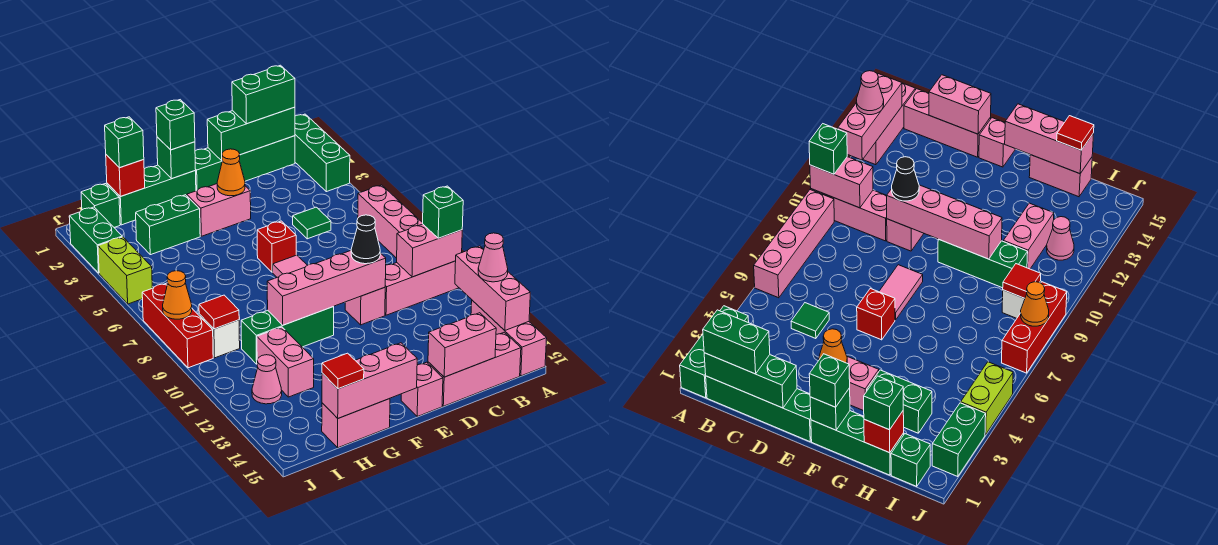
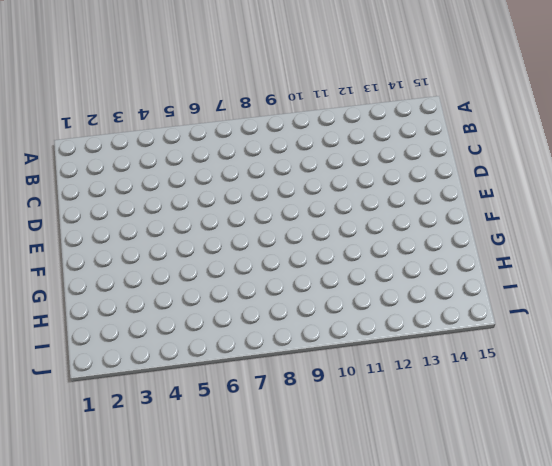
none -> green brick A1:A3 level 1
none -> pink brick A6:A9 level 1
none -> pink brick A10:C10 level 1
none -> pink brick A13:A15 level 1

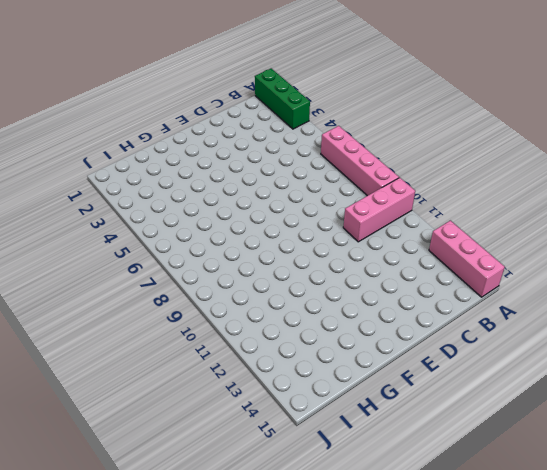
none -> green brick B1:E1 level 1
none -> pink brick B15:D15 level 1
none -> green tile C5 level 1
none -> pink brick D10 level 1

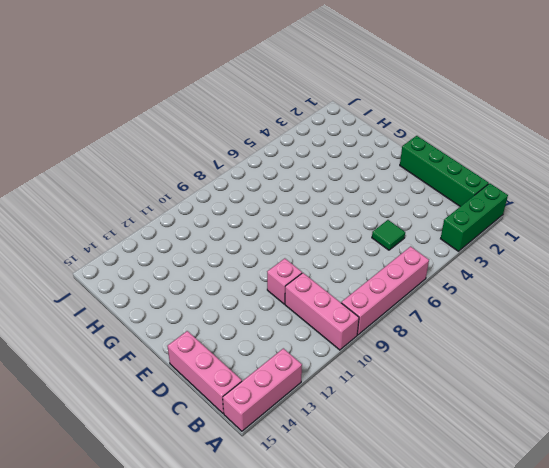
none -> pink brick E3:F3 level 1
none -> red brick E6 level 1
none -> pink tile E7:E8 level 1
none -> pink brick E15 level 1

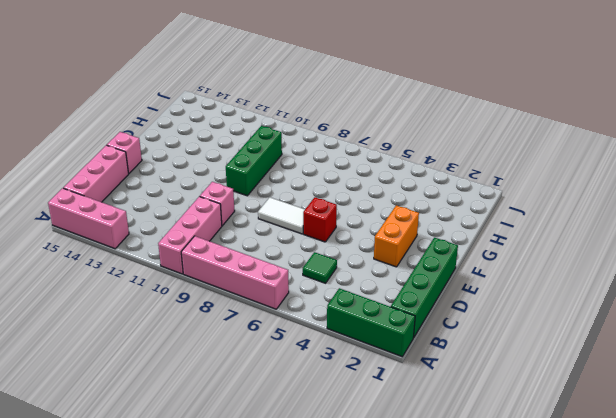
orange brick E3:F3 level 1 -> pink brick E3:F3 level 1
white tile E7:E8 level 1 -> pink tile E7:E8 level 1
none -> green brick F1:H1 level 1
none -> green brick G3:H3 level 1
none -> pink brick G15:H15 level 1
none -> pink brick H11:H12 level 1

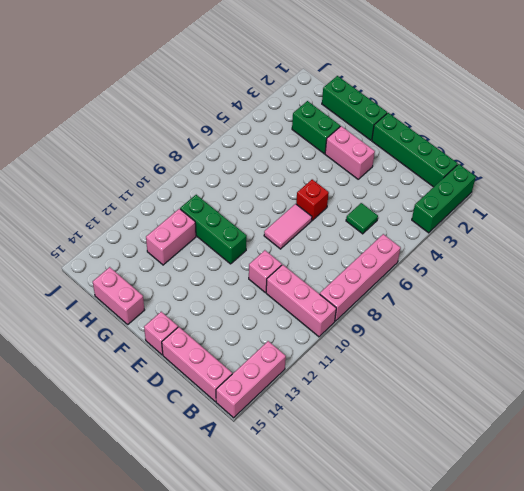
none -> green brick I1 level 1
none -> white brick I9 level 1
none -> pink cone I12 level 1
none -> green brick J2:J3 level 1

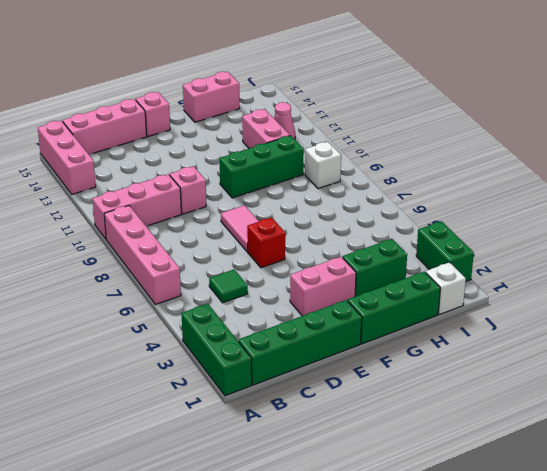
white brick I1 level 1 -> green brick I1 level 1
none -> lime brick J4:J5 level 1
none -> red brick J7:J9 level 1
none -> pink brick A10:B10 level 2
none -> pink brick A12:A14 level 2

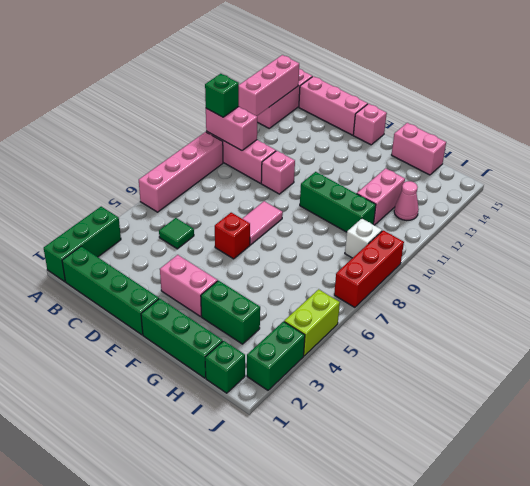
none -> green brick B1:D1 level 2
none -> pink brick C15:D15 level 2
none -> pink brick D10:G10 level 2
none -> orange cone E3 level 2

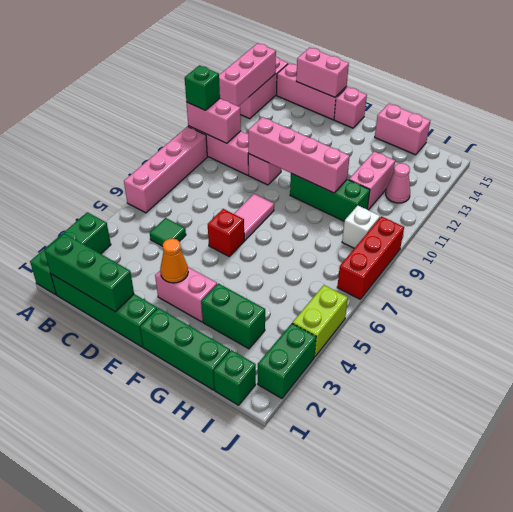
none -> green brick F1 level 2
none -> pink brick F15:H15 level 2
none -> red brick H1 level 2
none -> red tile I9 level 2

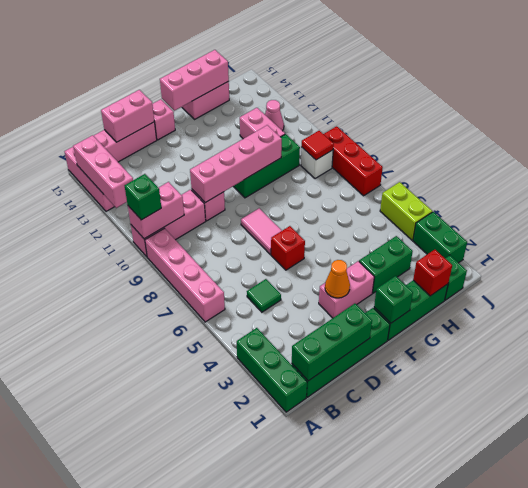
none -> orange cone J8 level 2
none -> pink cone A13 level 3
none -> green brick B1:C1 level 3
none -> black cone D10 level 3

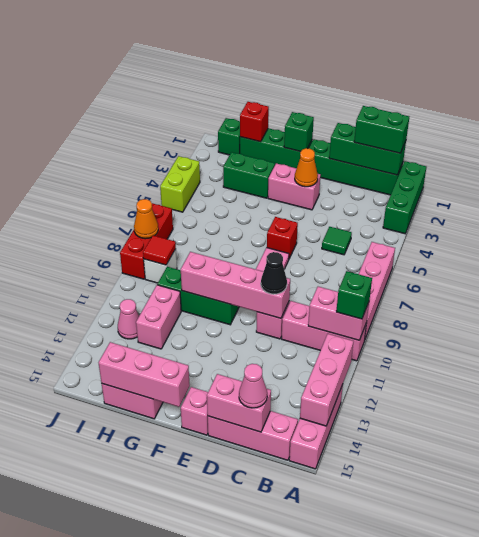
pink cone C15 level 3 -> pink cone A13 level 3
none -> green brick J2:J3 level 1
none -> green brick F1 level 3
none -> green brick H1 level 3
none -> red tile H15 level 3

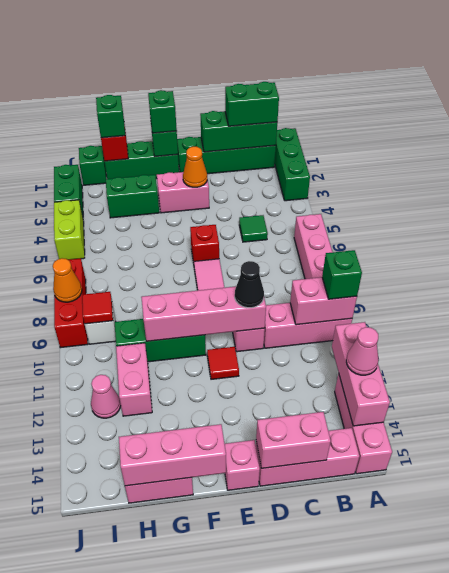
red tile E11 level 1 -> red tile H15 level 3

